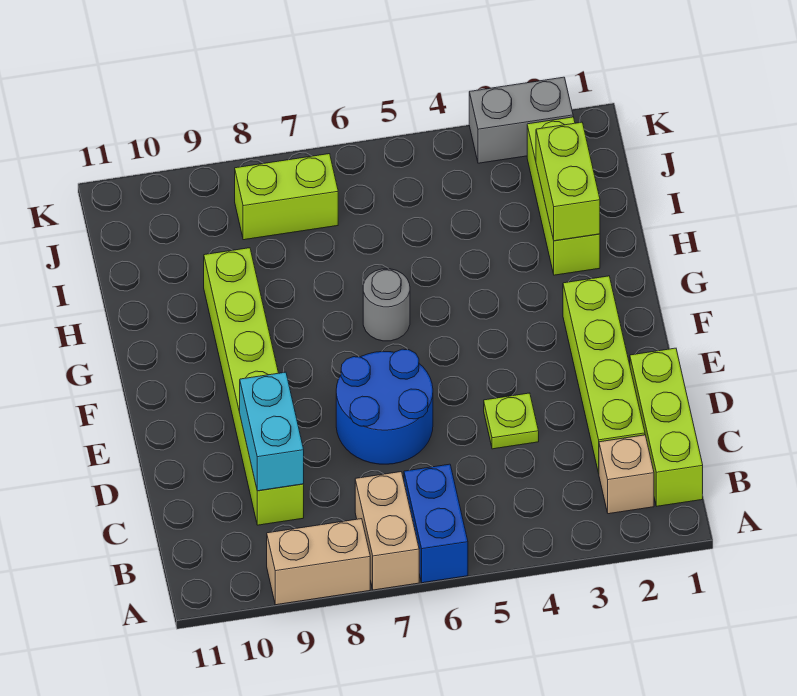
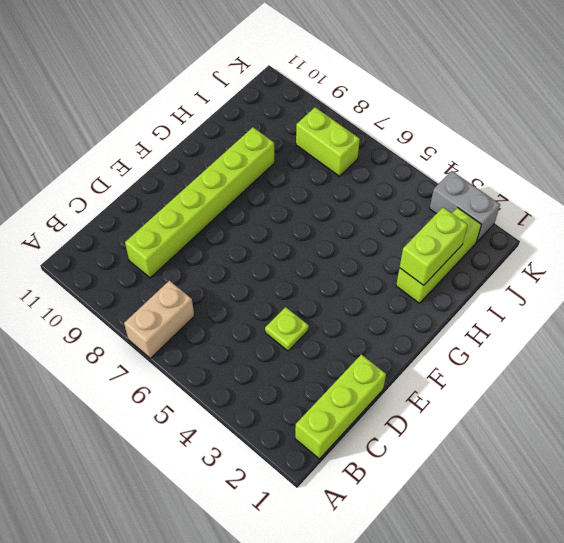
none -> blue brick A6:B6 level 1
none -> tan brick A8:A9 level 1
none -> tan brick B2 level 1

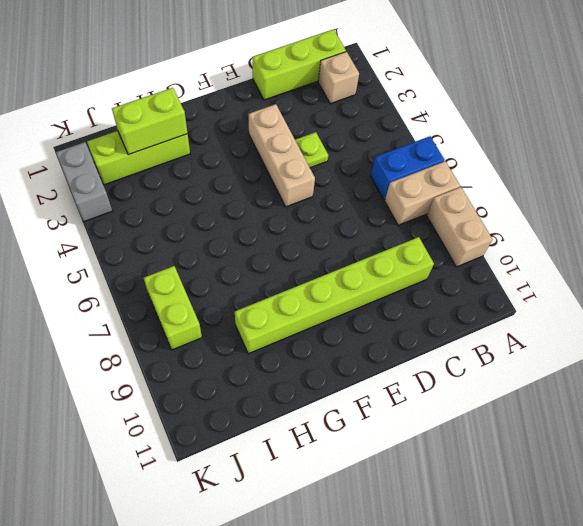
tan brick E3:E5 level 1 -> none
none -> lime brick C2:F2 level 1
none -> blue round brick D6:E7 level 1
none -> grey round brick G6 level 1

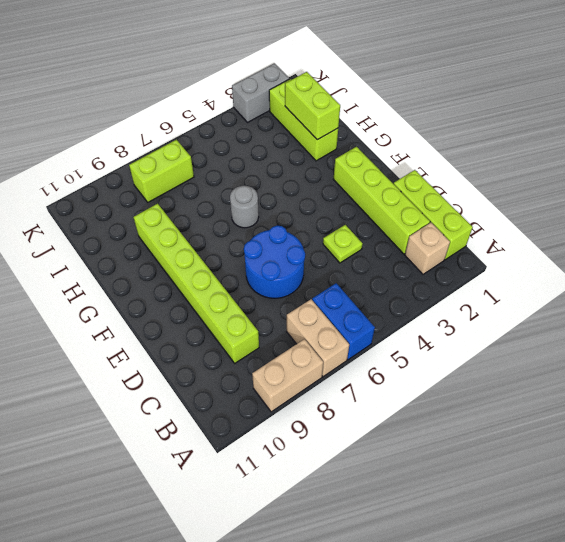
none -> cyan brick C9:D9 level 2

